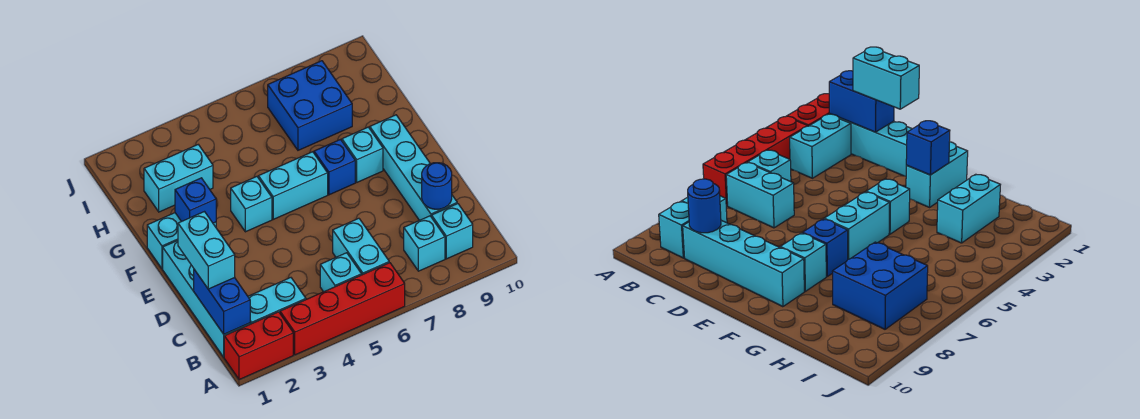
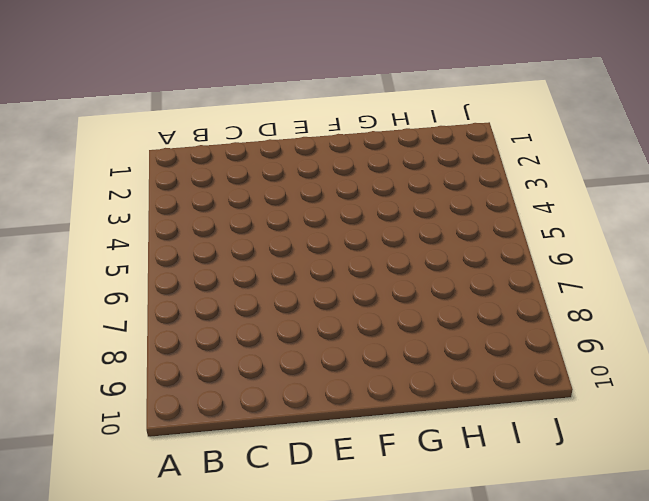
none -> red brick A1:A2 level 1
none -> red brick A3:A6 level 1
none -> cyan brick B1:E1 level 1

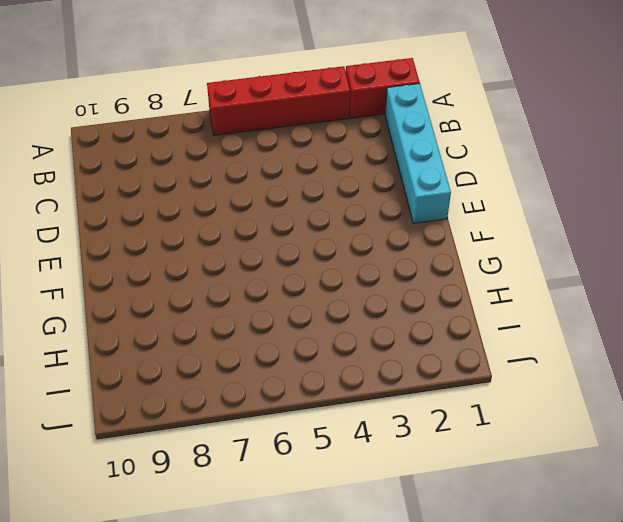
none -> cyan brick B2:B3 level 1
none -> cyan brick B5 level 1
none -> cyan brick B6:C6 level 1

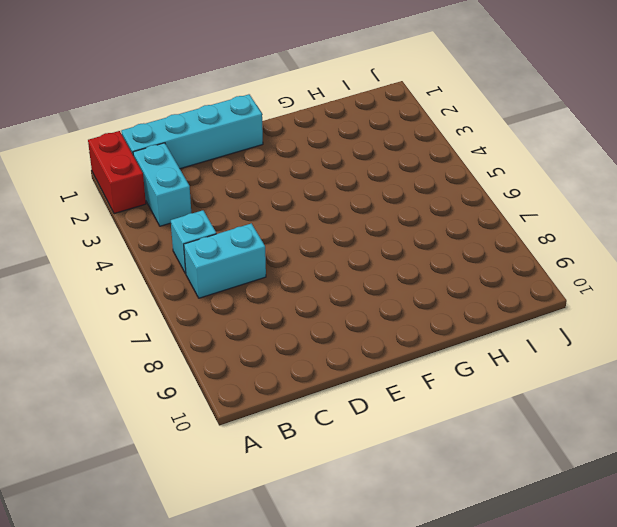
none -> red brick A3:A6 level 1
none -> cyan brick B8 level 1
none -> cyan brick B9 level 1

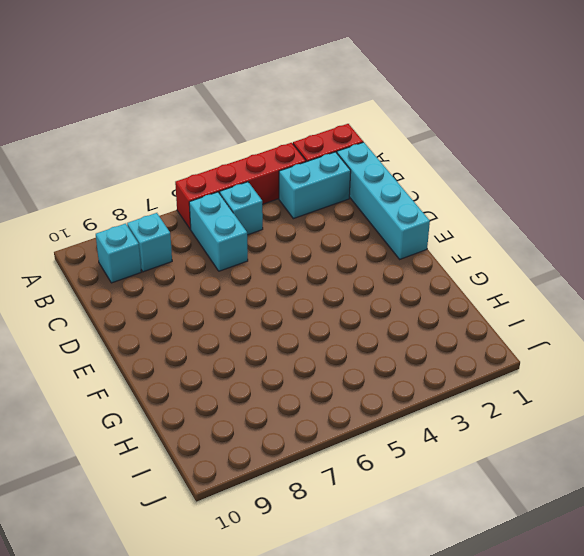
none -> cyan brick C9:F9 level 1
none -> cyan brick F1:F2 level 1
none -> cyan brick F4 level 1

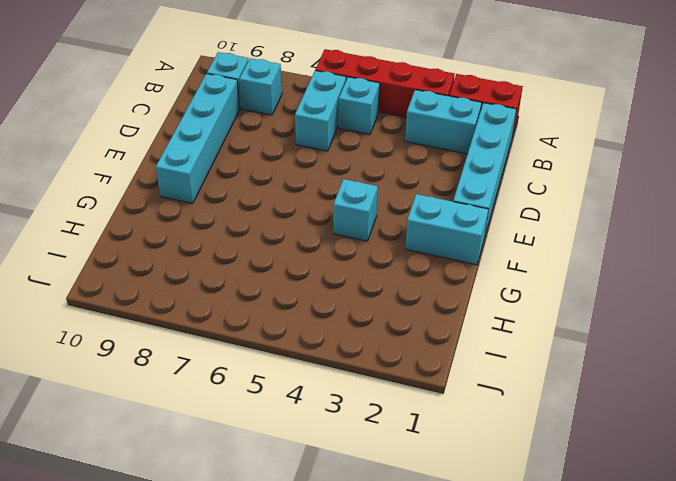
none -> cyan brick F5:F6 level 1
none -> blue brick F7 level 1
none -> cyan brick F8 level 1

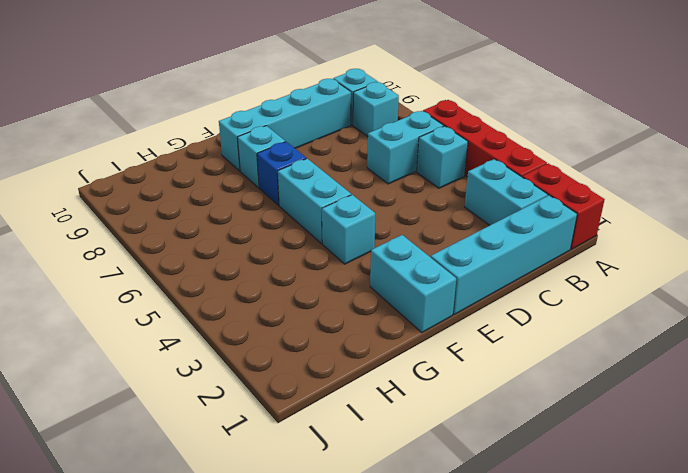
none -> cyan brick H2:H3 level 1
none -> blue brick H7:I8 level 1
none -> blue brick B1:C1 level 2

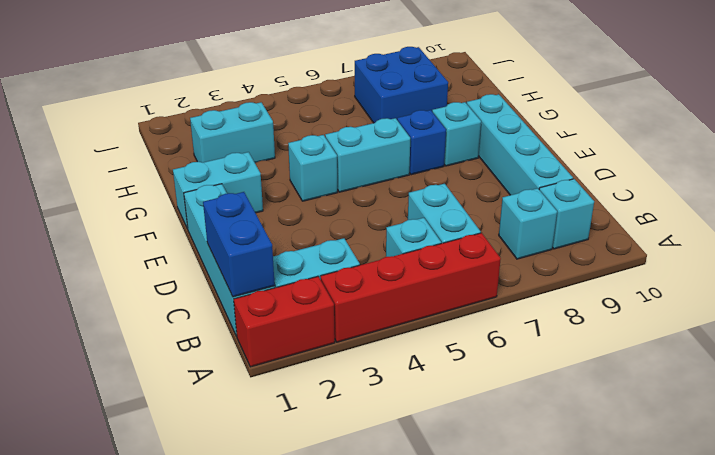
none -> blue round brick C9 level 2
none -> blue brick F2 level 2
none -> cyan brick C1:D1 level 3

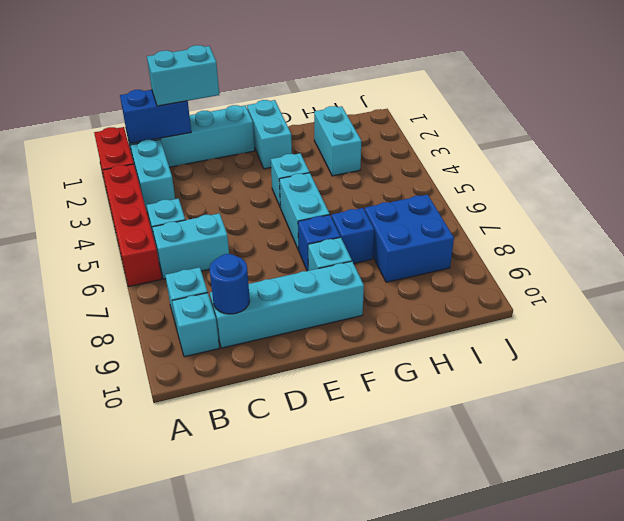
blue brick G7 level 1 -> blue brick F2 level 2

